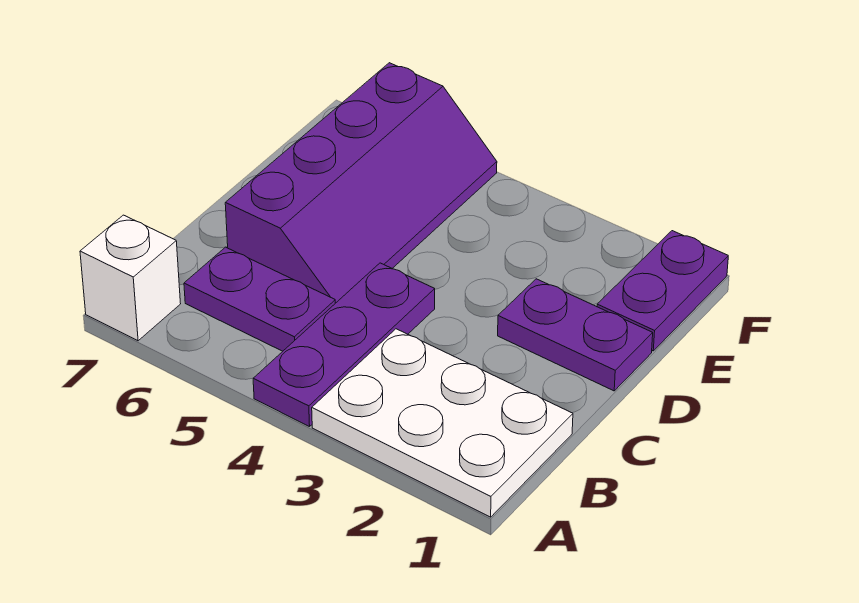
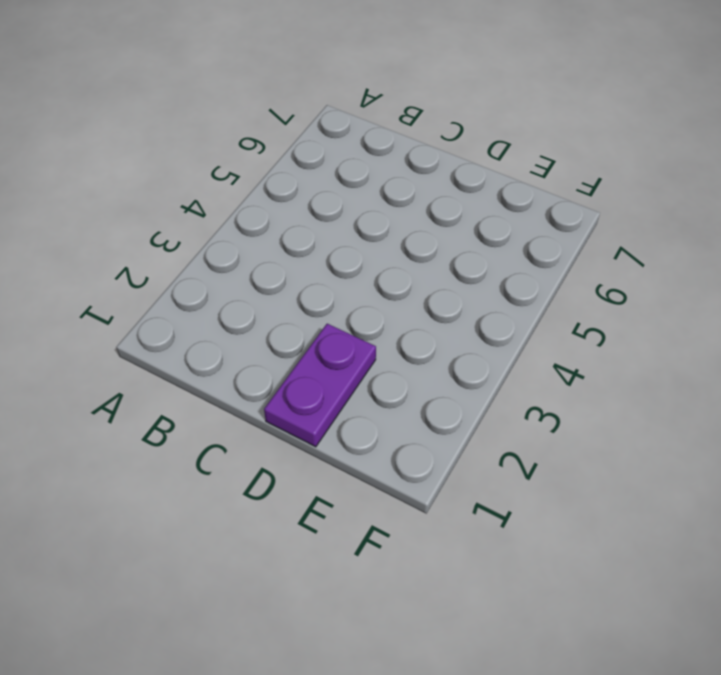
none -> white plate A1:B3 level 1
none -> purple plate A4:C4 level 1

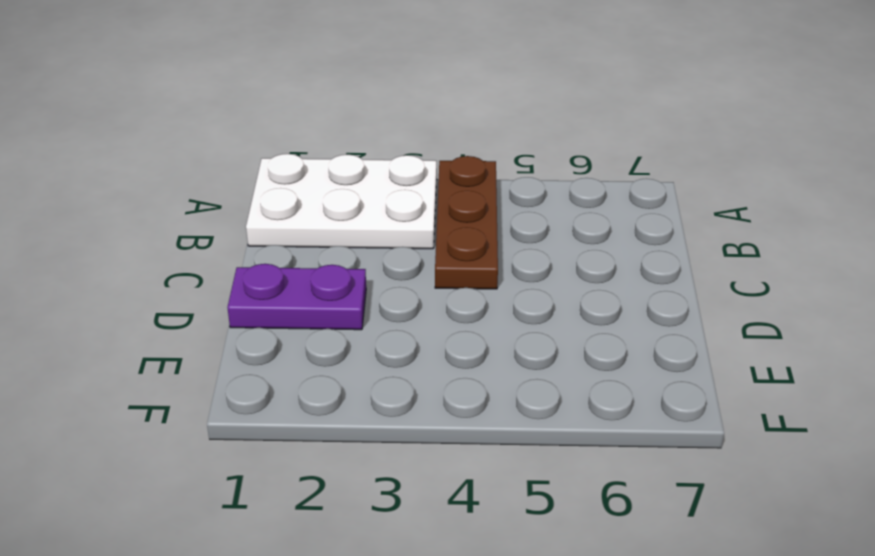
brown plate A4:C4 level 1 -> purple plate A4:C4 level 1
none -> white brick A7 level 1
none -> purple plate B5:B6 level 1

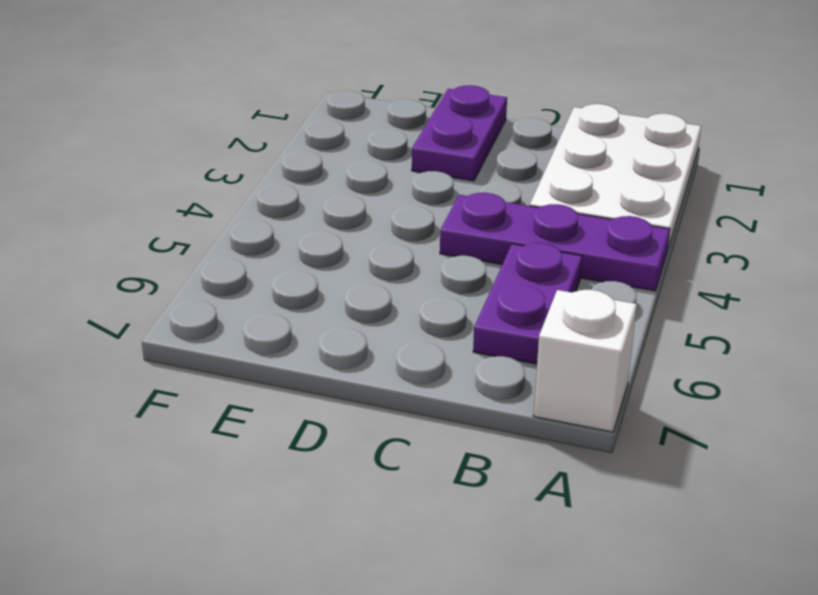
none -> purple slope C5:F6 level 1 top 6
none -> purple plate E1:F1 level 1

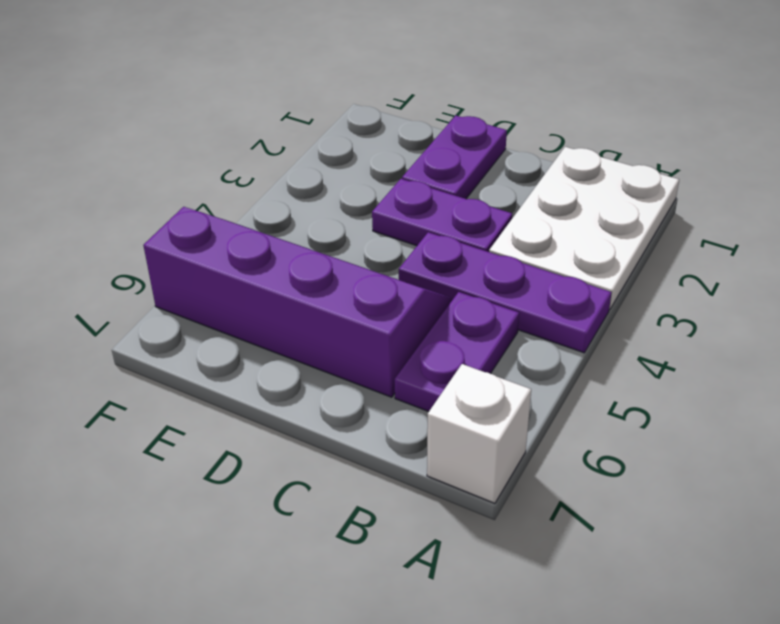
purple plate C3:D3 level 1 -> purple plate E1:F1 level 1

